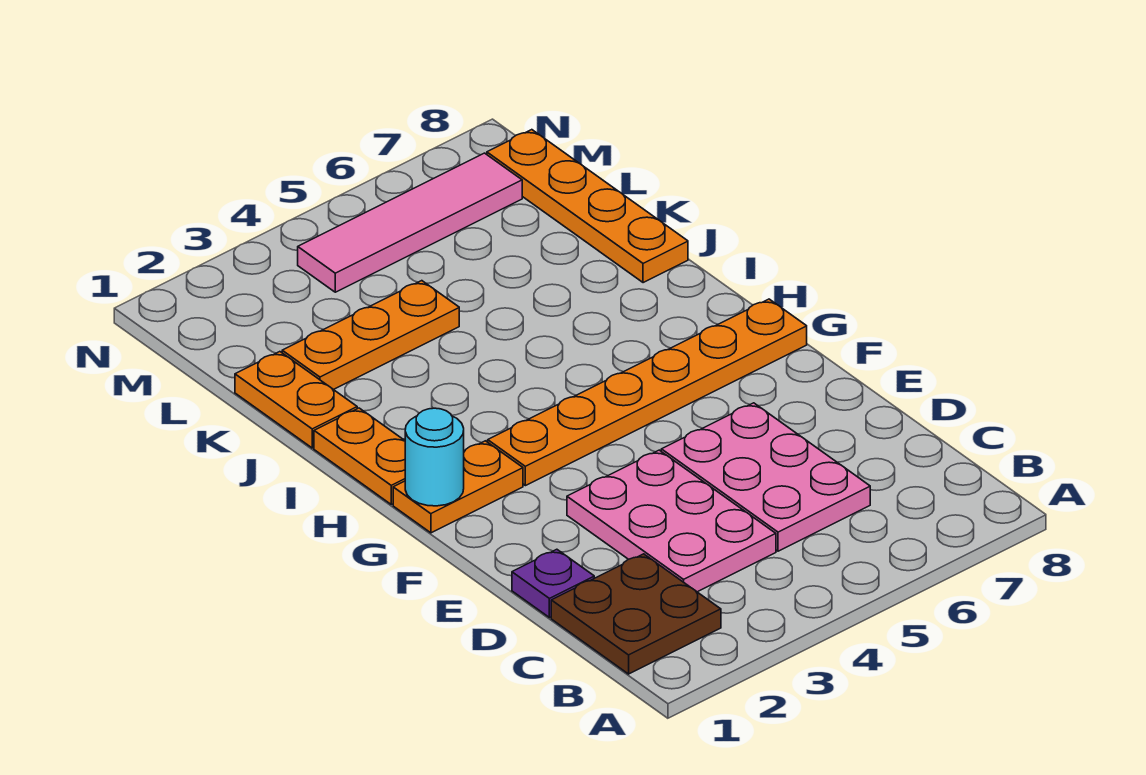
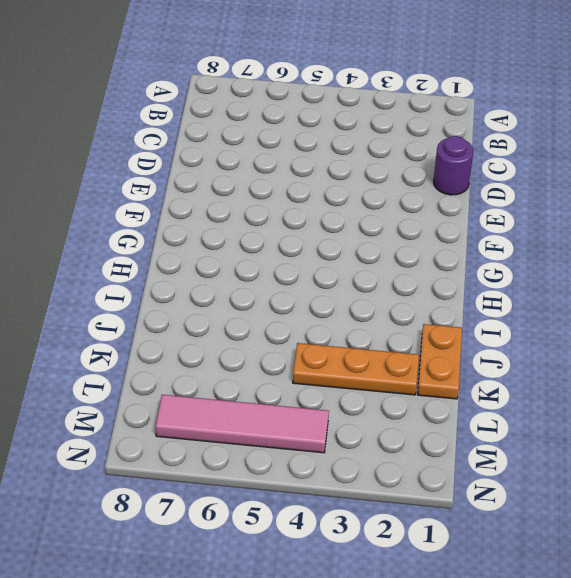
purple round brick D1 level 1 -> purple plate D1 level 1
none -> brown plate B1:C2 level 1
none -> pink plate C3:E4 level 1
none -> pink plate C5:E6 level 1

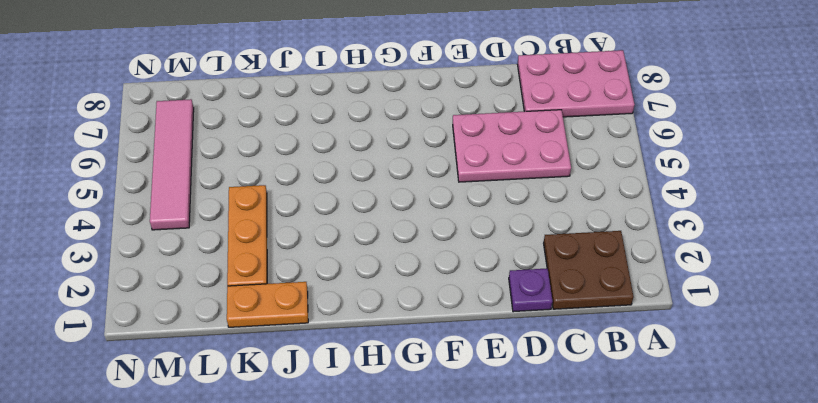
pink plate A7:C8 level 1 -> pink plate C3:E4 level 1
none -> orange plate G1:G2 level 1
none -> orange plate G3:G8 level 1
none -> orange plate H1:I1 level 1

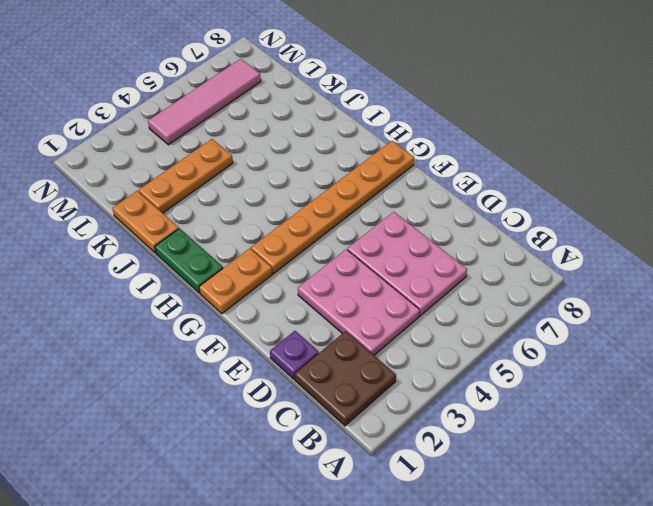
green plate H1:I1 level 1 -> orange plate H1:I1 level 1
none -> orange plate J8:M8 level 1
none -> cyan round brick G1 level 2

